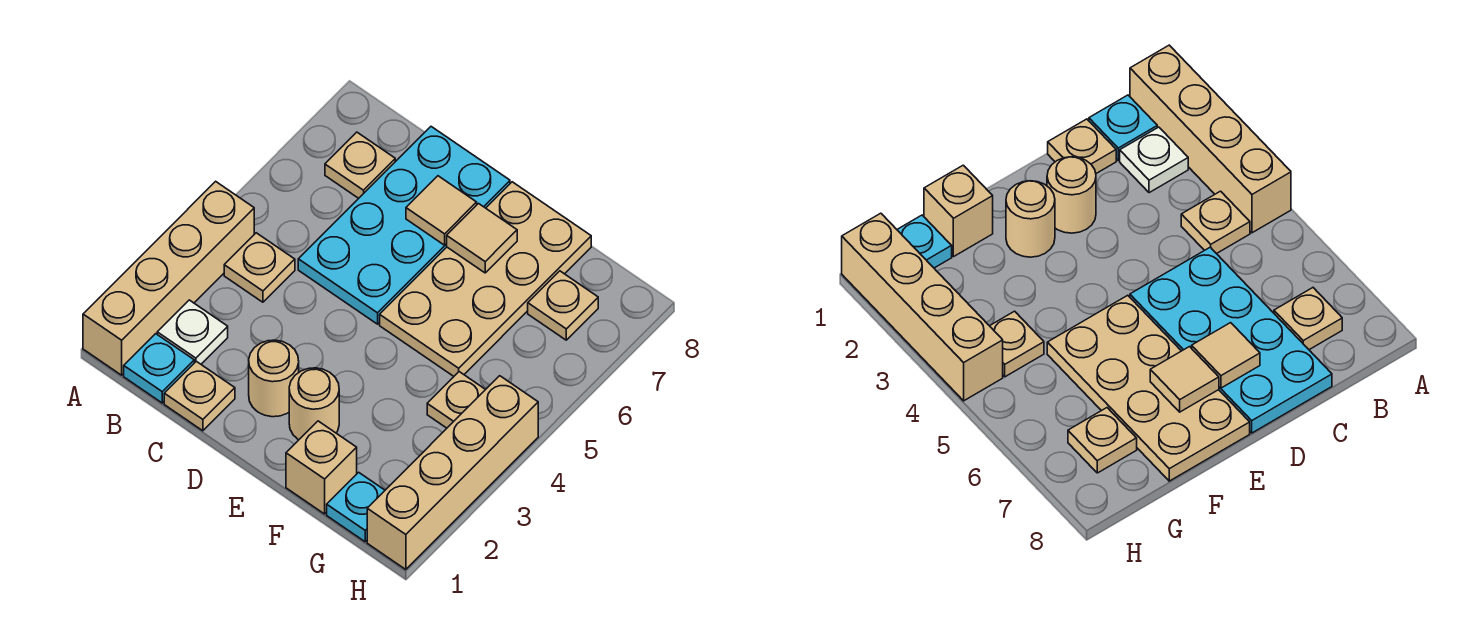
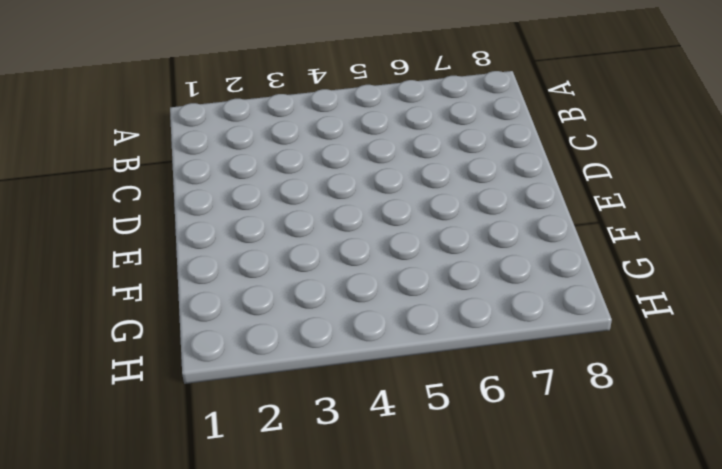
none -> tan brick A1:A4 level 1
none -> cyan plate B1 level 1
none -> white plate B2 level 1

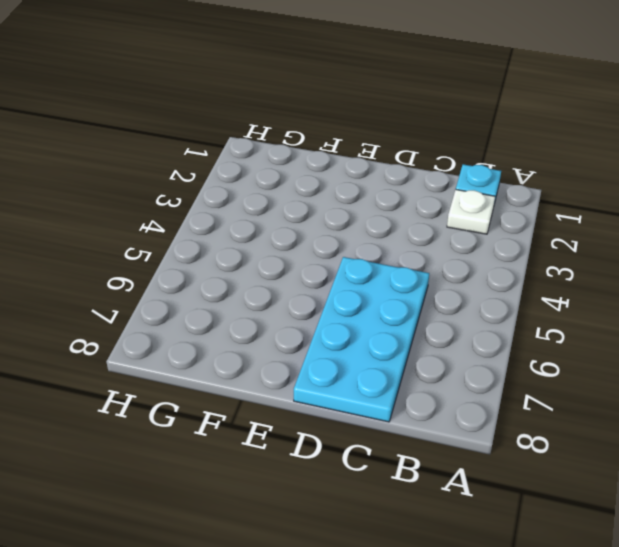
none -> tan brick A1:A4 level 1
none -> tan plate B4 level 1
none -> tan plate B7 level 1

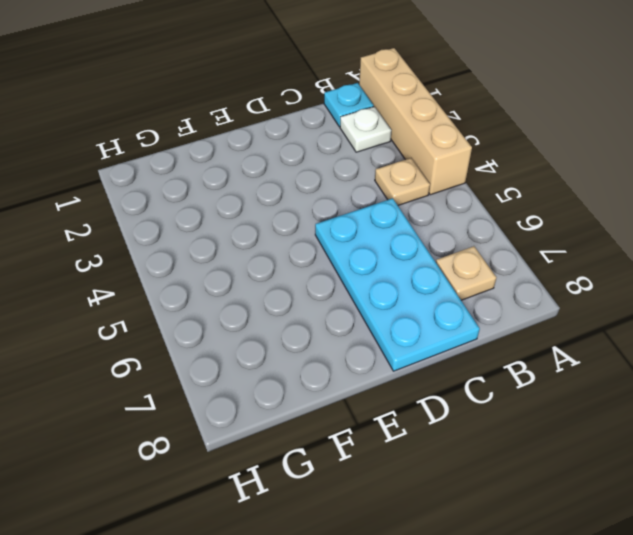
none -> tan plate C1 level 1
none -> tan round brick D2 level 1
none -> tan round brick E2 level 1

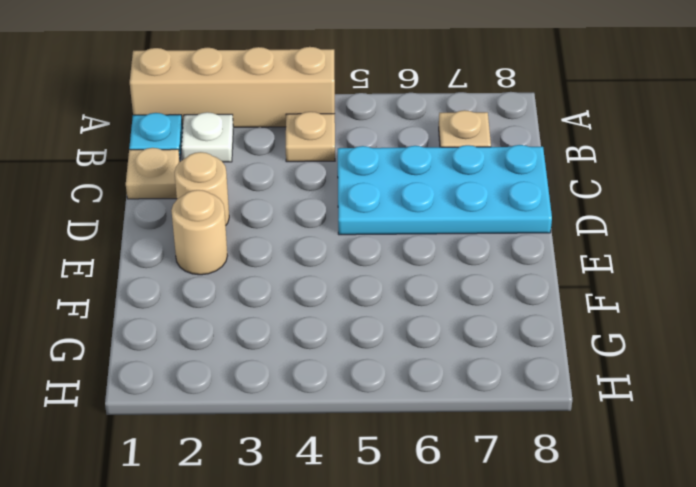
none -> tan plate E5:F8 level 1
none -> tan brick F1 level 1
none -> cyan plate G1 level 1

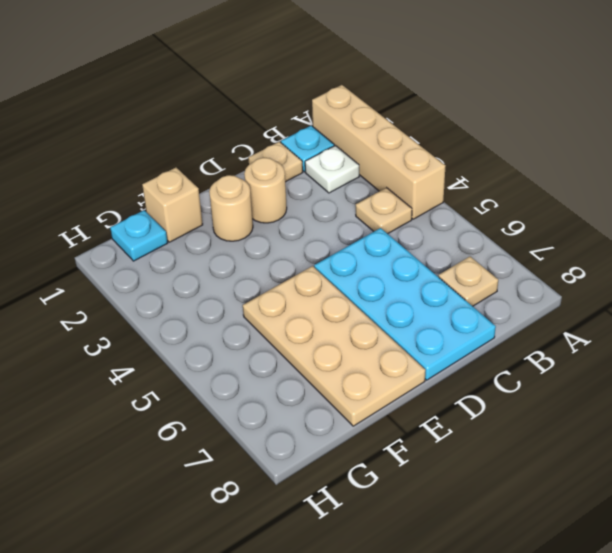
none -> tan plate G4 level 1
none -> tan plate G7 level 1
none -> tan brick H1:H4 level 1

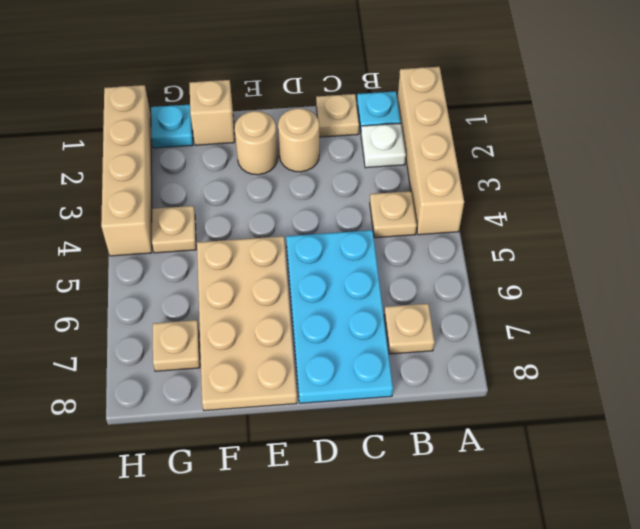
none -> tan tile D7 level 2
none -> tan tile E7 level 2

